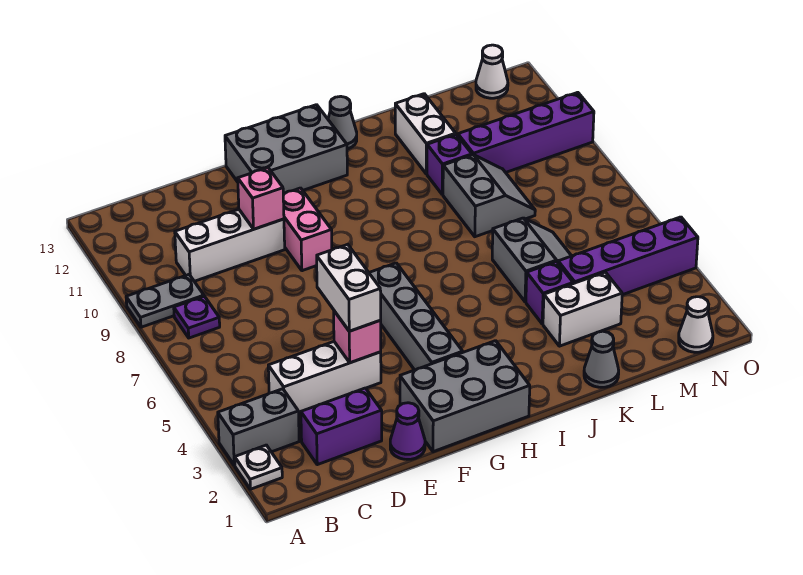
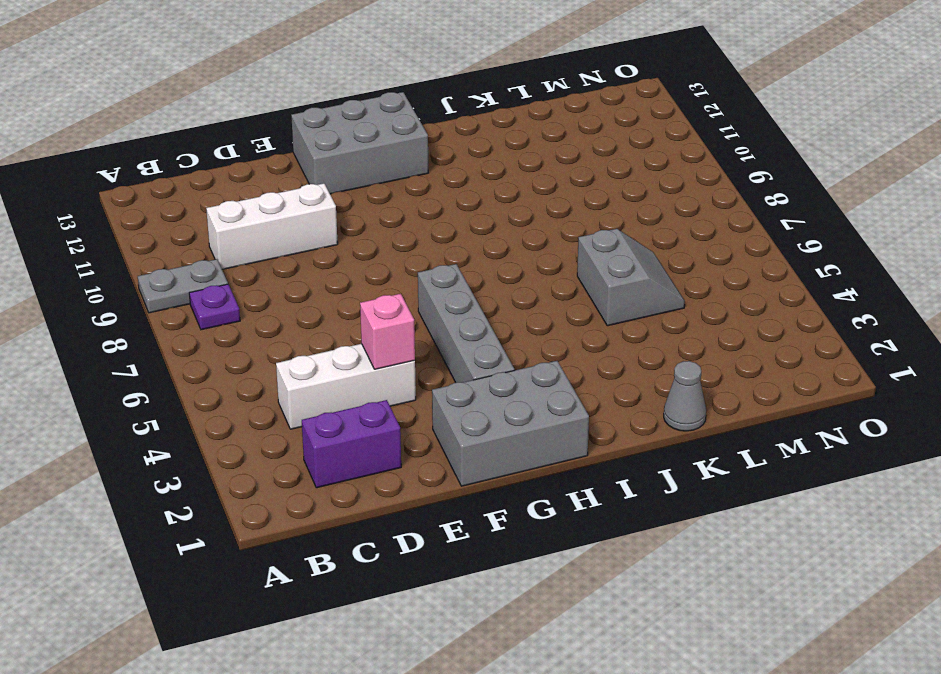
none -> white plate A2 level 1
none -> grey brick A3:B3 level 1
none -> purple cone E1 level 1

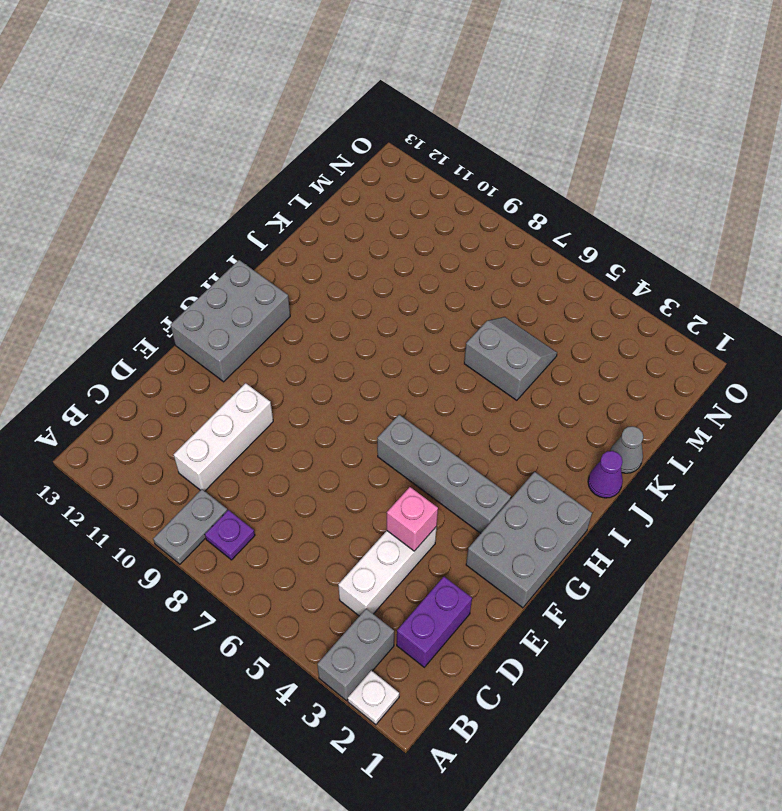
purple cone J1 level 1 -> purple cone E1 level 1
none -> pink brick F9:F10 level 1
none -> grey cone I13 level 1
none -> white brick K3:L3 level 1

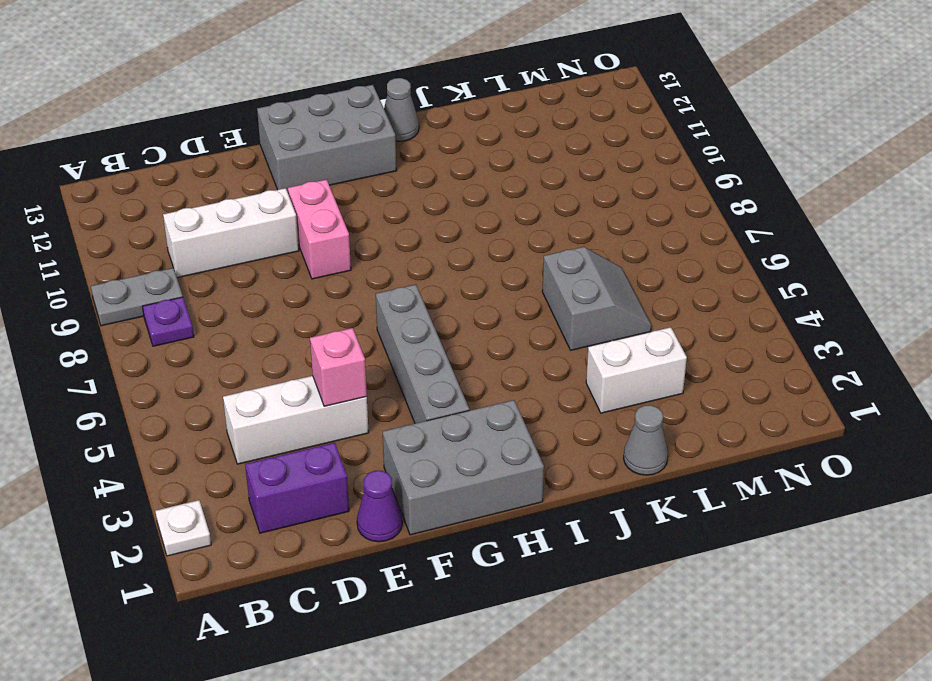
none -> grey brick A3:B3 level 1
none -> purple brick K4 level 1
none -> grey slope K8:L9 level 1 top K

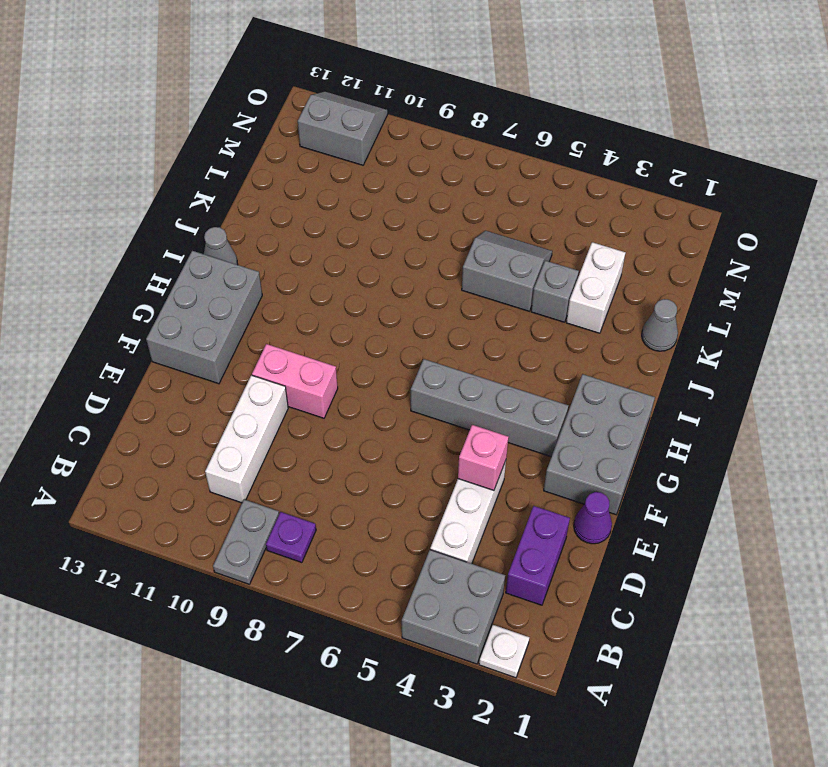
grey brick A3:B4 level 1 -> grey brick A3:B3 level 1
grey brick K4 level 1 -> purple brick K4 level 1
grey slope N11:O12 level 1 top N -> grey slope K8:L9 level 1 top K
none -> purple brick K10 level 1
none -> white brick K11:K12 level 1
none -> purple brick L4:O4 level 1

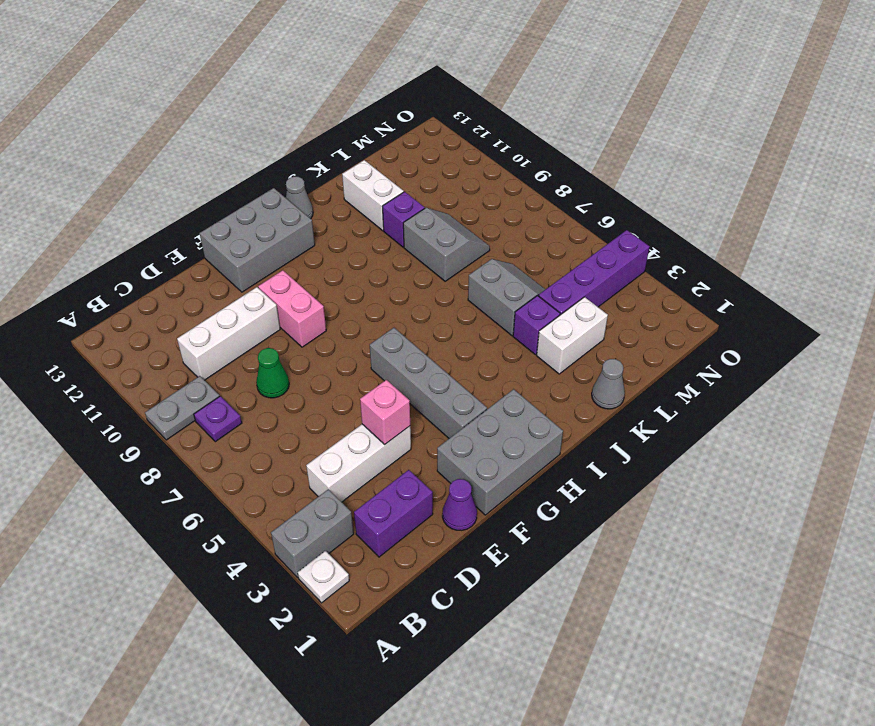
green cone D8 level 1 -> none
none -> purple brick L10:O10 level 1
none -> white cone N1 level 1
none -> white cone N13 level 1

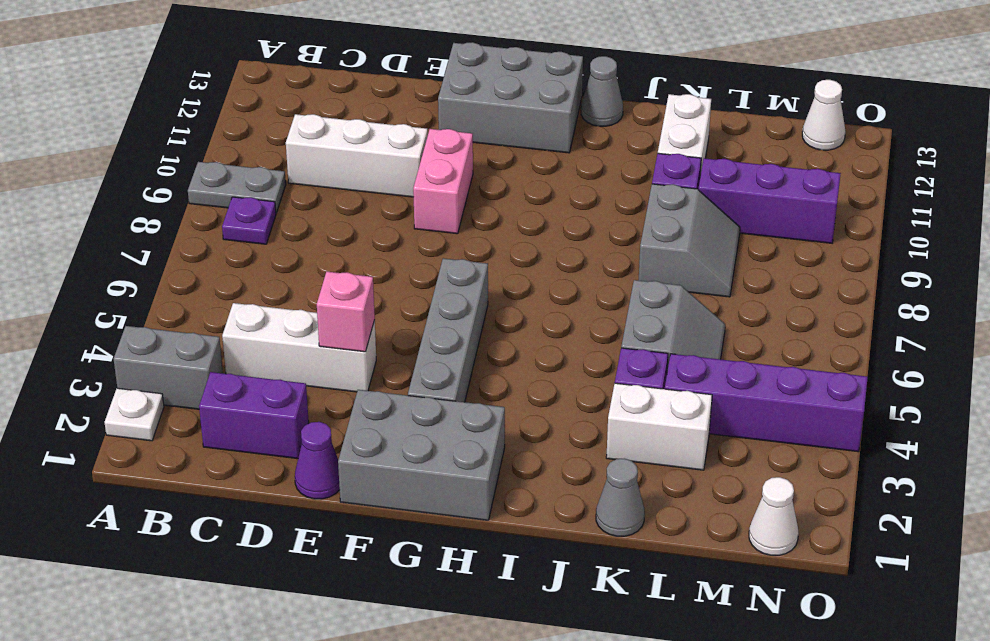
purple brick L10:N10 level 1 -> purple brick L10:O10 level 1
none -> pink brick E10 level 2
none -> white brick E4:E5 level 3

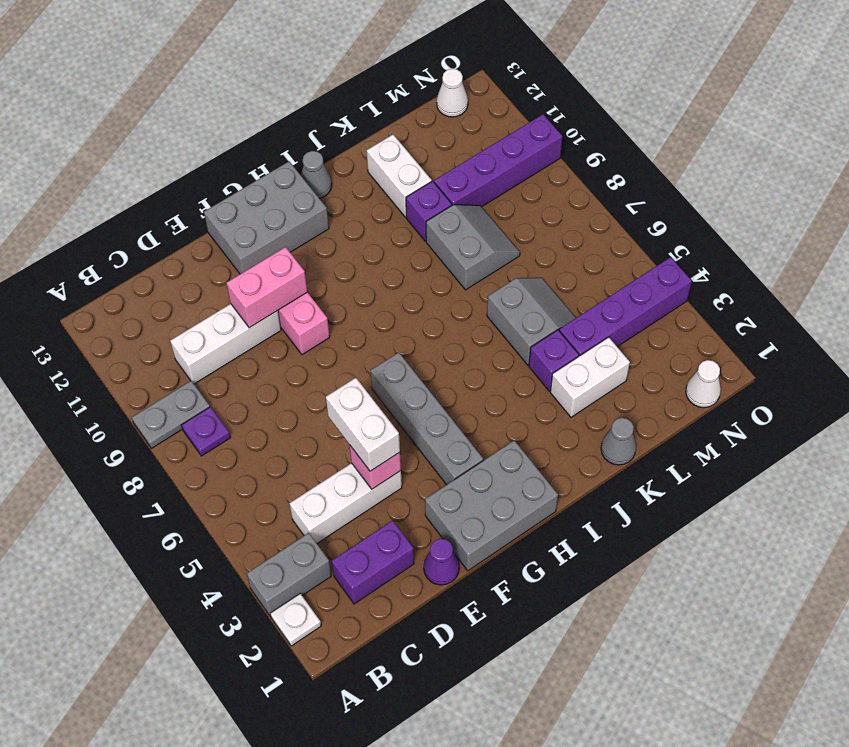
pink brick E10:F10 level 2 -> pink brick E10 level 2

